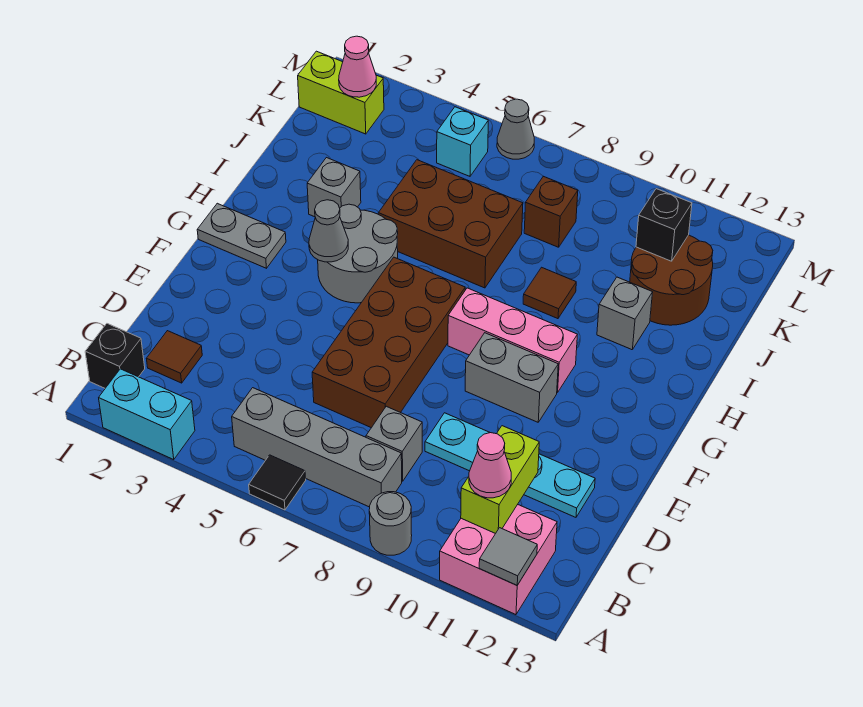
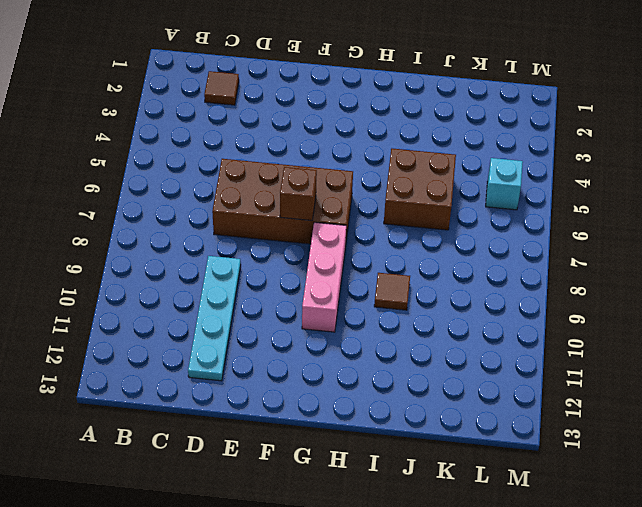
brown brick F7 level 2 -> brown brick K8 level 1
brown brick I5:J6 level 1 -> brown brick I5:J7 level 1
none -> cyan brick A2:A3 level 1
none -> black tile A6 level 1
none -> grey round brick A9 level 1

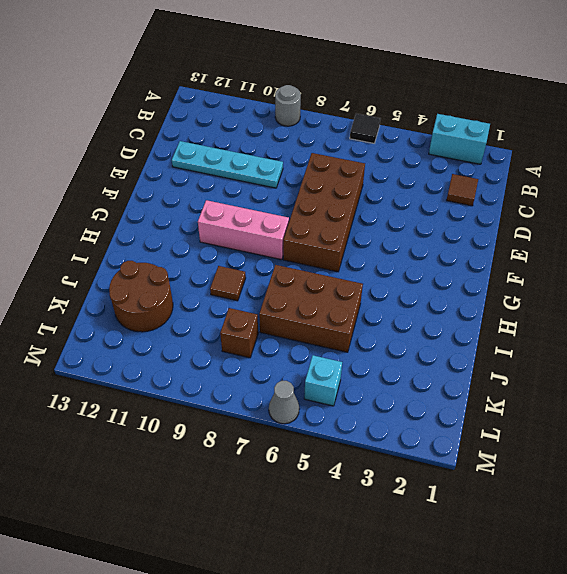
none -> pink brick A11:B12 level 1
none -> black brick B1 level 1
none -> grey brick B5:B8 level 1

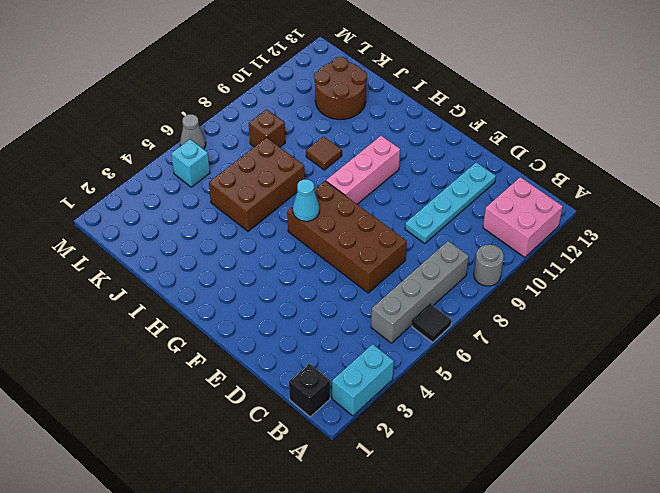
cyan cone G6 level 2 -> none
none -> brown tile C2 level 1
none -> grey brick C8 level 1
none -> grey brick F9:F10 level 1

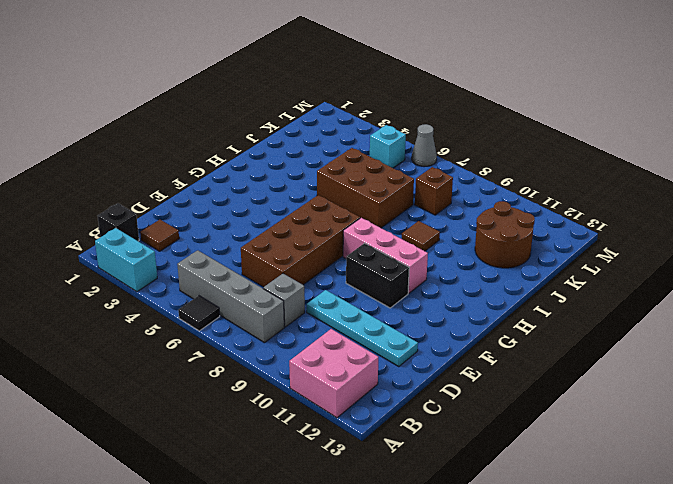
black brick F9:F10 level 1 -> grey brick F9:F10 level 1
none -> grey round brick A9 level 1
none -> grey plate G1:G2 level 1
none -> grey round brick G4:H5 level 1

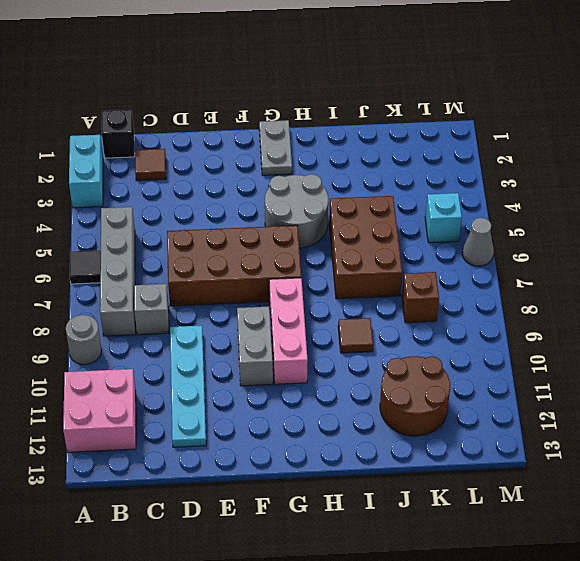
none -> grey brick I3 level 1
none -> grey brick I11 level 1
none -> lime brick L1:L2 level 1

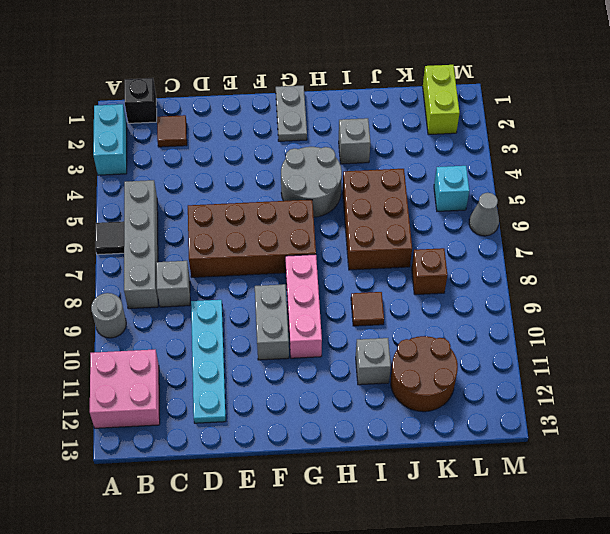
none -> grey tile A12 level 2
none -> lime brick B11:C11 level 2
none -> grey cone G4 level 2

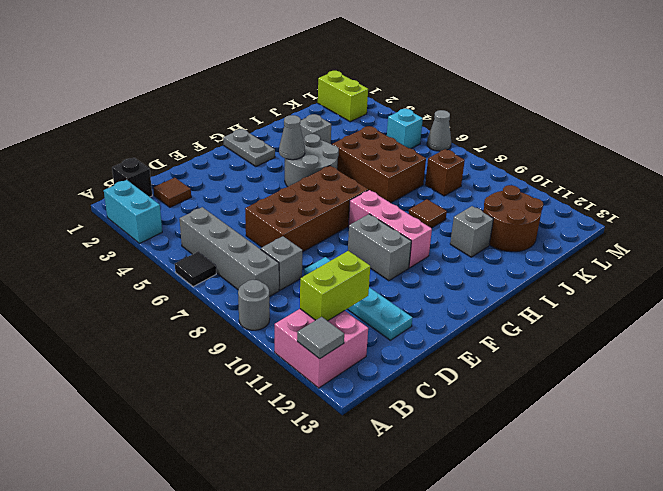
none -> black brick K11 level 2
none -> pink cone L2 level 2
none -> pink cone B11 level 3

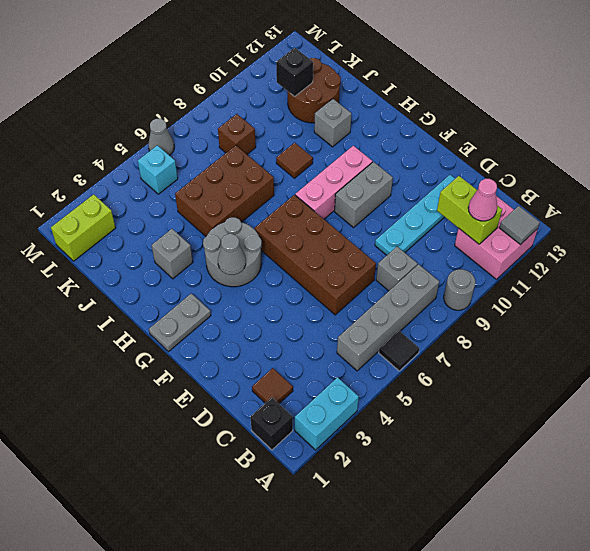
none -> pink cone L2 level 2

